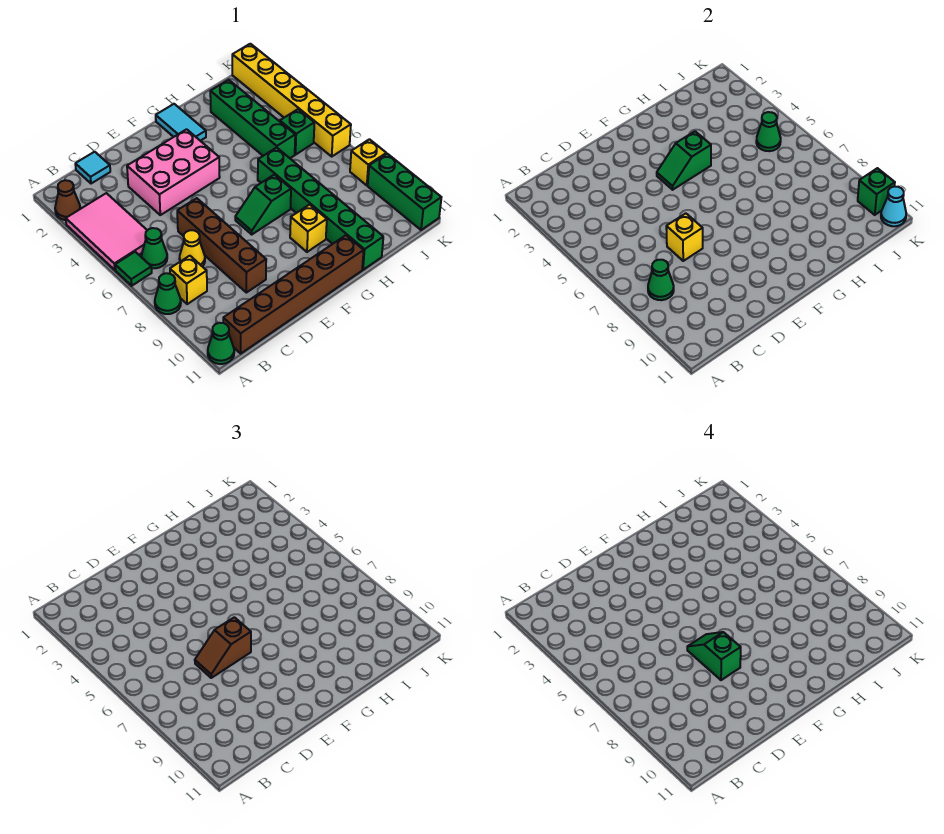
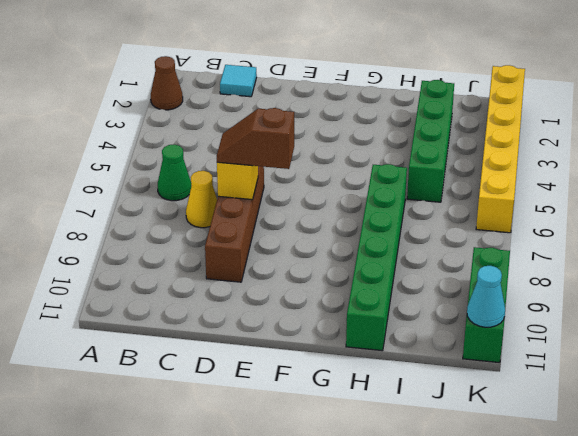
none -> pink tile A3:B5 level 1
none -> green tile A6 level 1
none -> green cone A8 level 1

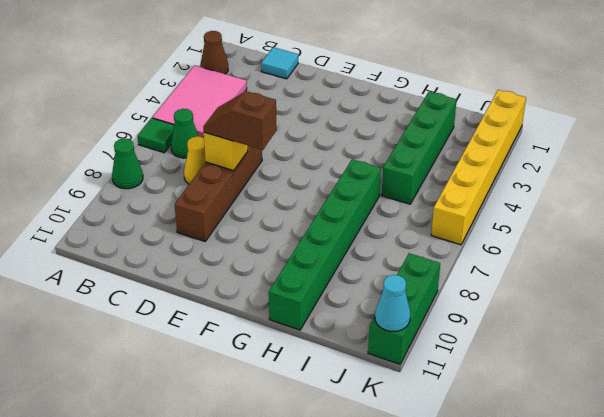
none -> green cone A11 level 1
none -> yellow brick B8 level 1
none -> brown brick B11:G11 level 1

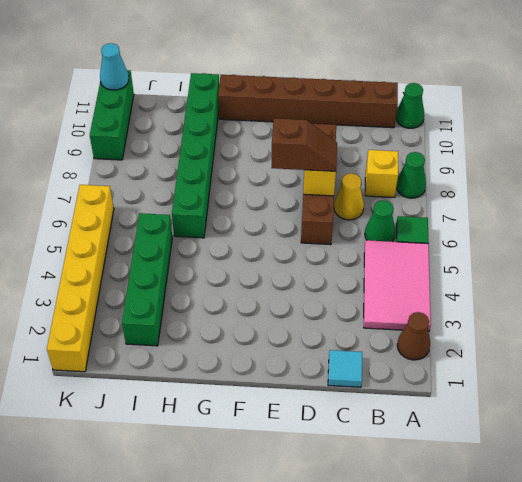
none -> pink brick D3:F4 level 1
none -> green slope F7:G7 level 1 top G
none -> cyan tile G1:G2 level 1

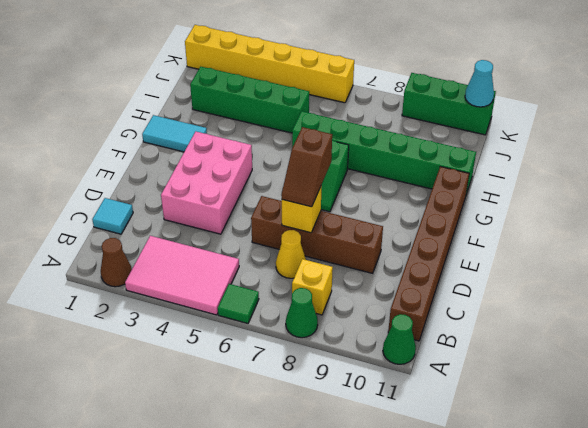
none -> green cone B6 level 1
none -> yellow brick G9 level 1
none -> green brick J5 level 1

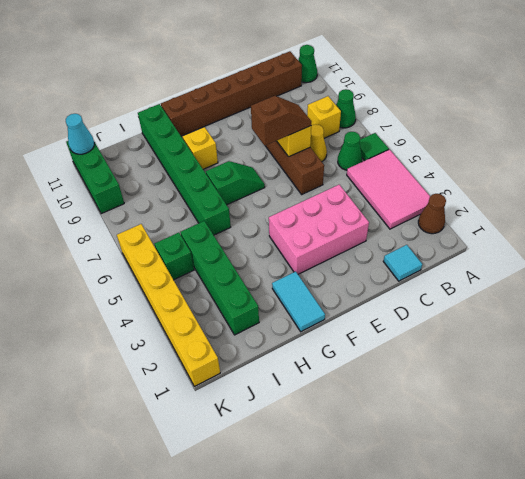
none -> yellow brick K8 level 1
none -> green cone B8 level 2
none -> green slope F4:G4 level 2 top G

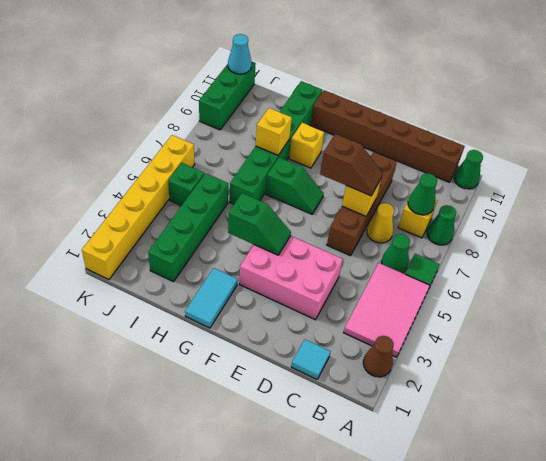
yellow brick H8 level 2 -> yellow brick K8 level 1
none -> green cone J5 level 2
none -> green brick K10 level 2
none -> green slope E7:E8 level 4 top 8

